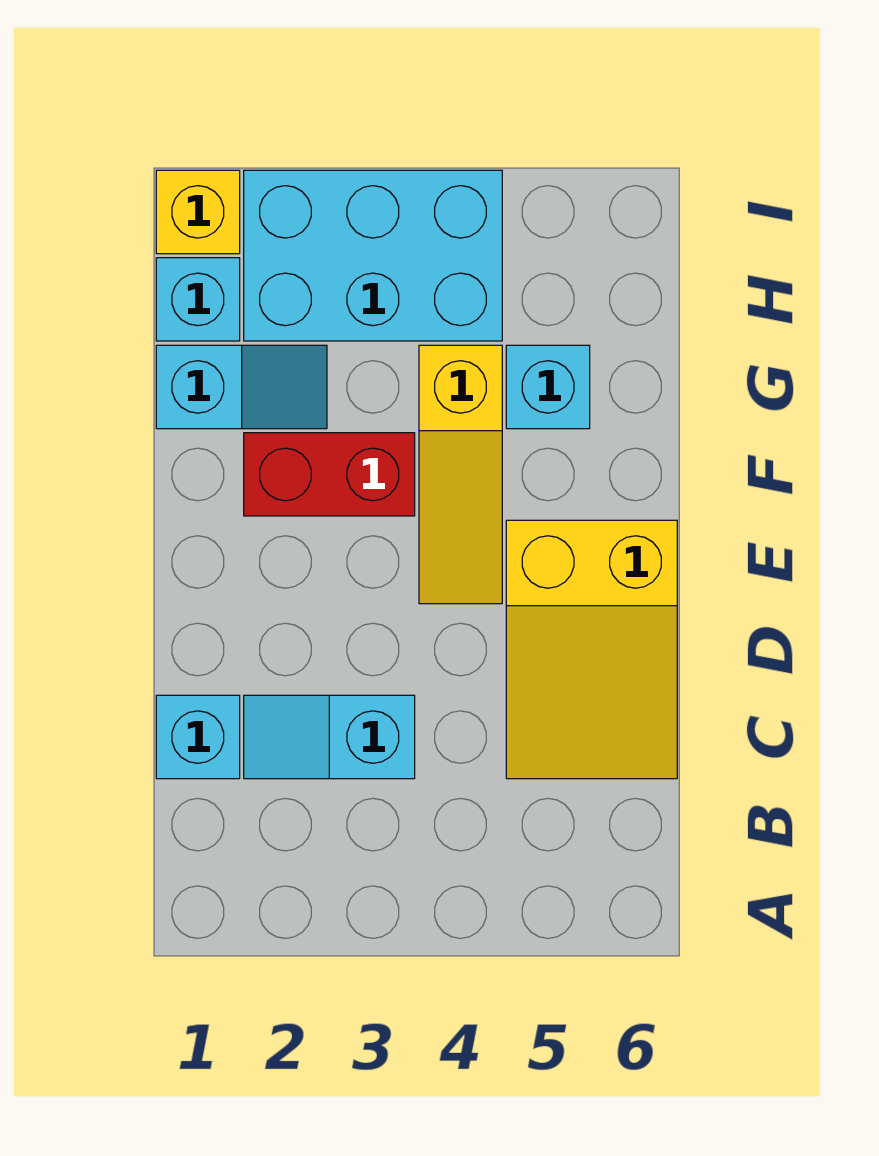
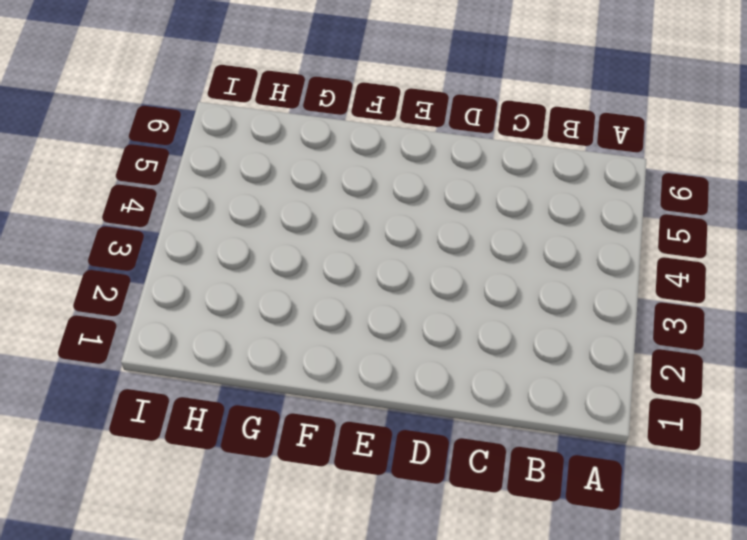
none -> cyan brick C1 level 1
none -> cyan slope C2:C3 level 1 top 3

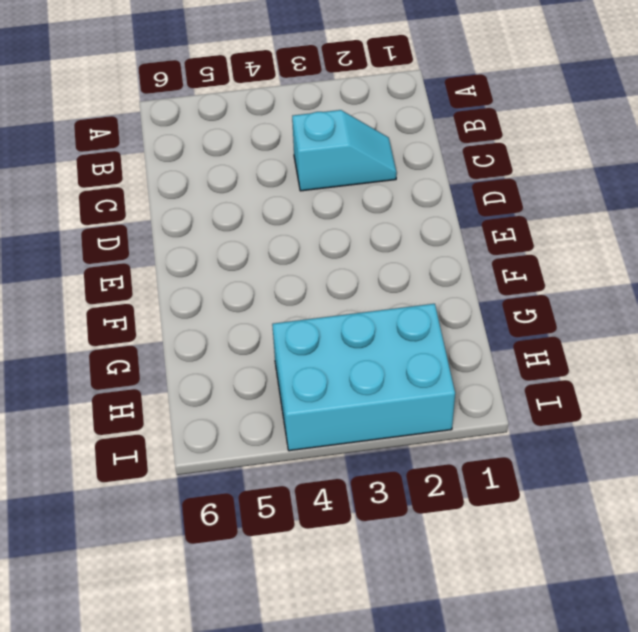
none -> cyan brick C1 level 1
none -> yellow slope C5:E6 level 1 top E

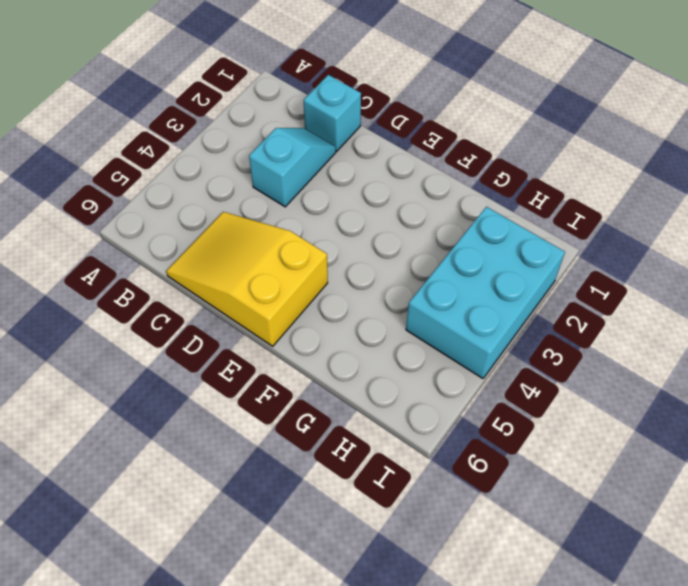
none -> yellow slope E4:G4 level 1 top G
none -> red brick F2:F3 level 1

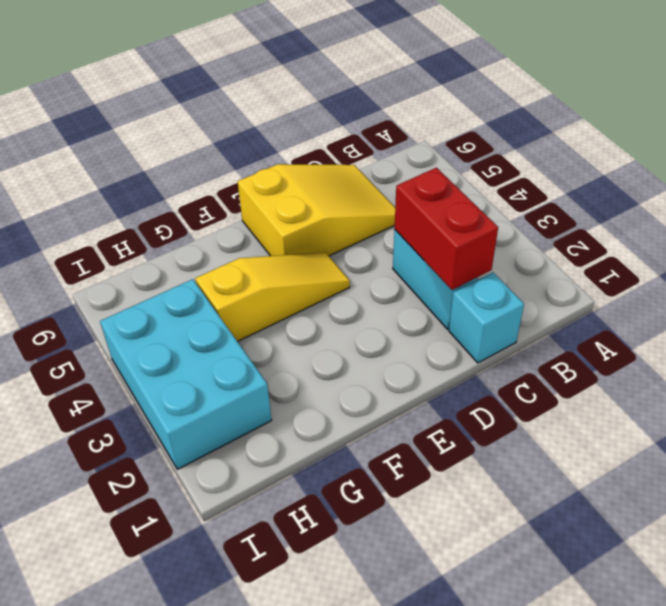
red brick C2:C3 level 2 -> red brick F2:F3 level 1
none -> cyan slope G1:G2 level 1 top 1
none -> cyan brick G5 level 1

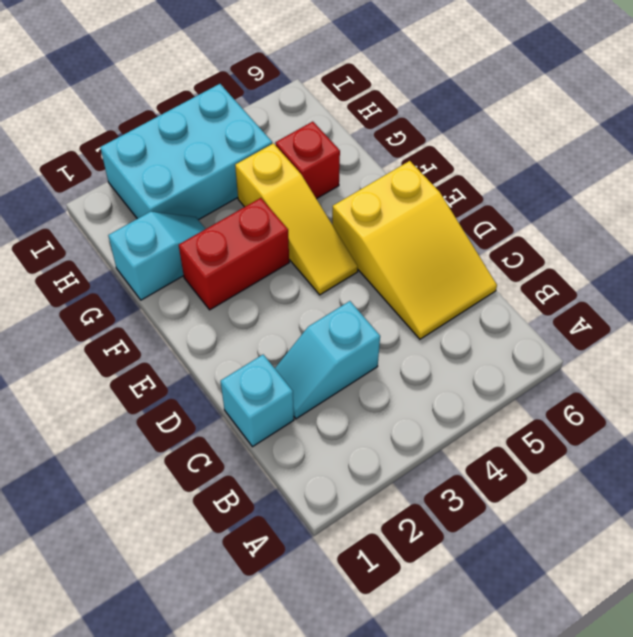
red brick G5 level 1 -> cyan brick G5 level 1
none -> cyan brick H1 level 1
none -> yellow brick I1 level 1

